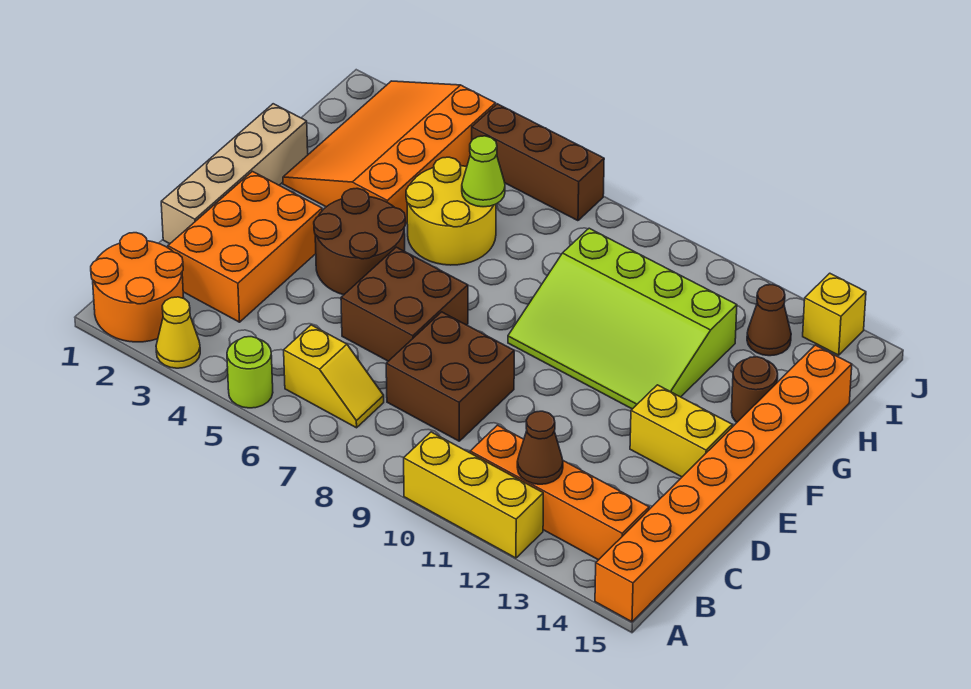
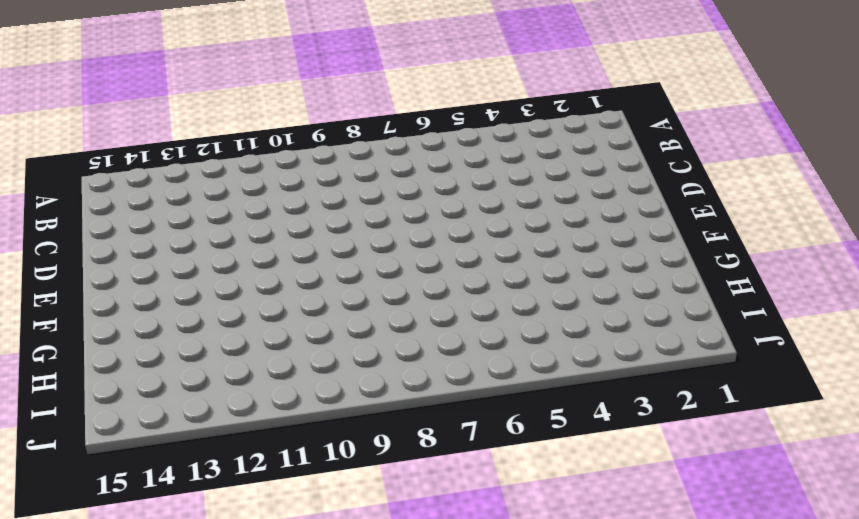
none -> orange round brick A1:B2 level 1
none -> yellow cone A3 level 1
none -> lime round brick A5 level 1

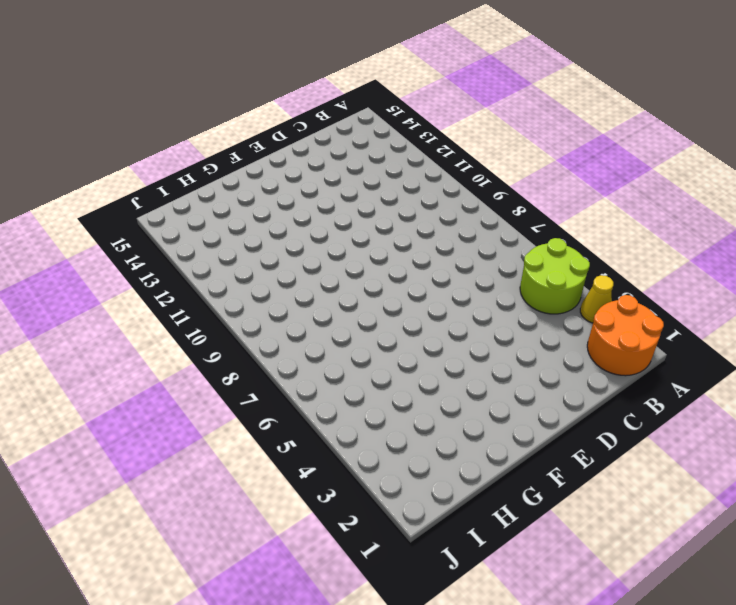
lime round brick A4:B5 level 1 -> lime round brick A5 level 1
none -> yellow brick A10:A12 level 1
none -> orange brick A15:H15 level 1
none -> yellow slope B6:B7 level 1 top 6

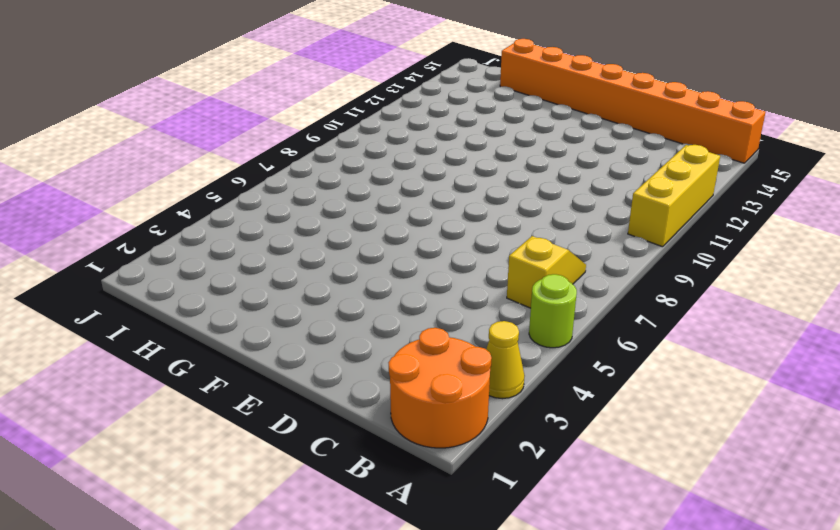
none -> orange brick B11:B14 level 1
none -> orange brick C2:E3 level 1
none -> brown brick C8:D9 level 1

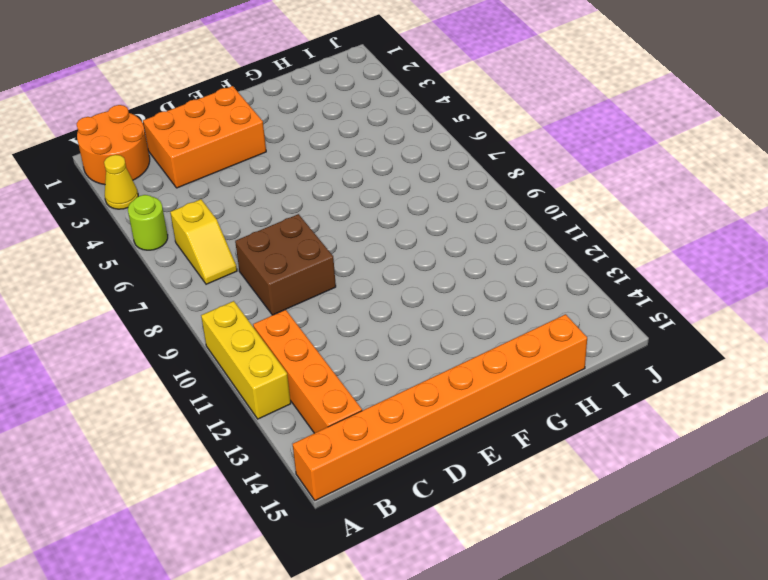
none -> tan brick D1:G1 level 1
none -> brown brick D6:E7 level 1
none -> brown round brick E4:F5 level 1

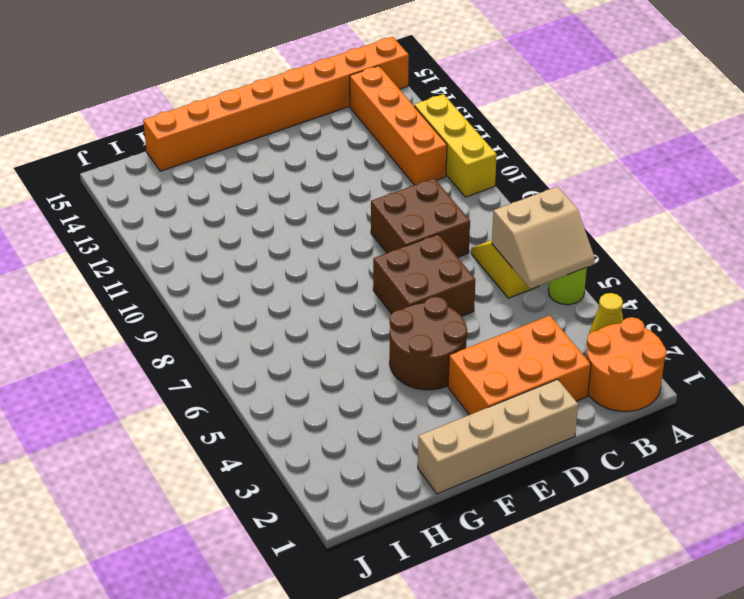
tan slope A5:B6 level 2 top 6 -> none
none -> yellow brick E13:E14 level 1
none -> lime slope F9:H12 level 1 top H
none -> orange slope G2:J4 level 1 top 4

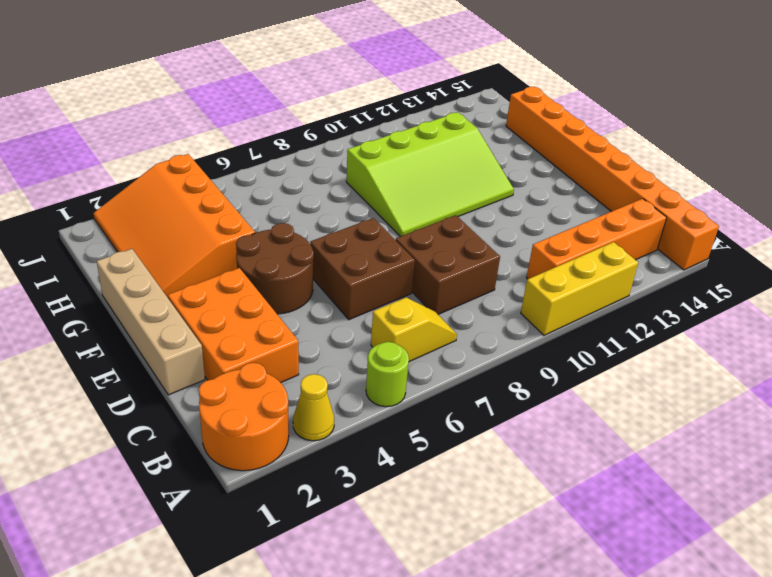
none -> yellow brick E13:E14 level 1
none -> yellow round brick G5:H6 level 1
none -> brown round brick G14 level 1

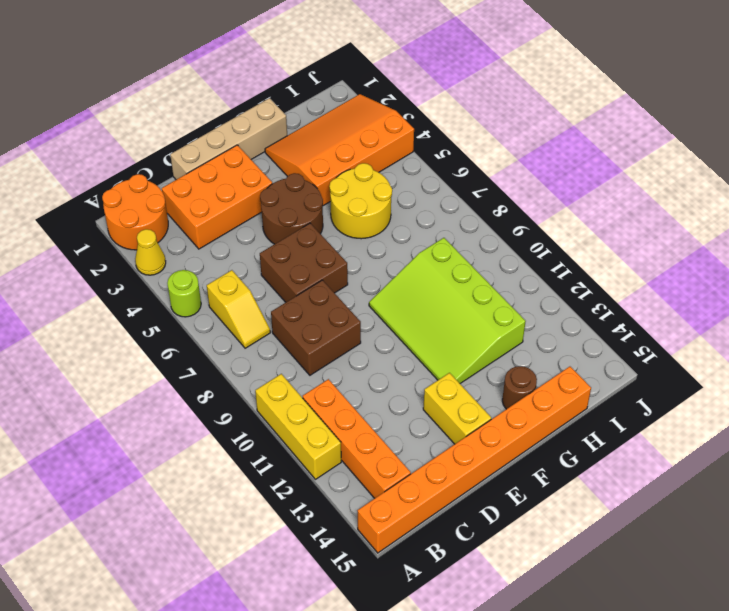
none -> brown cone I13 level 1
none -> brown brick J5:J7 level 1
none -> yellow brick J14 level 1

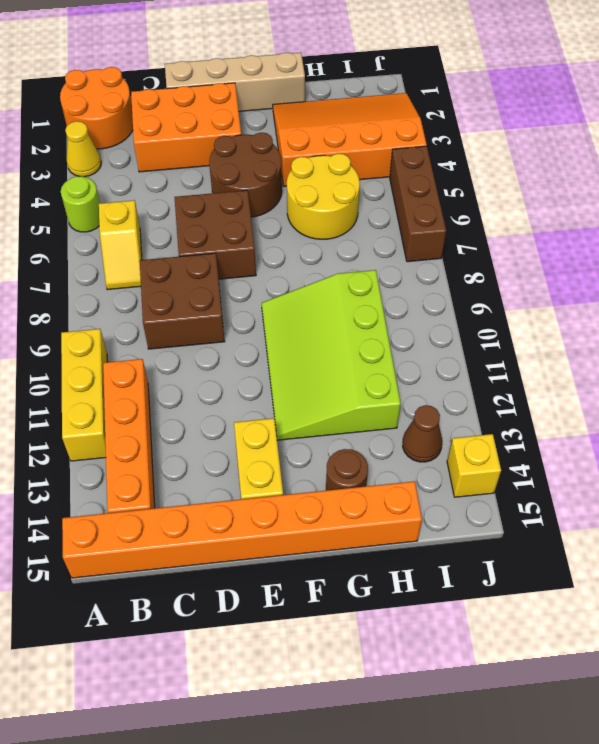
none -> brown cone B12 level 2
none -> lime cone H6 level 2

